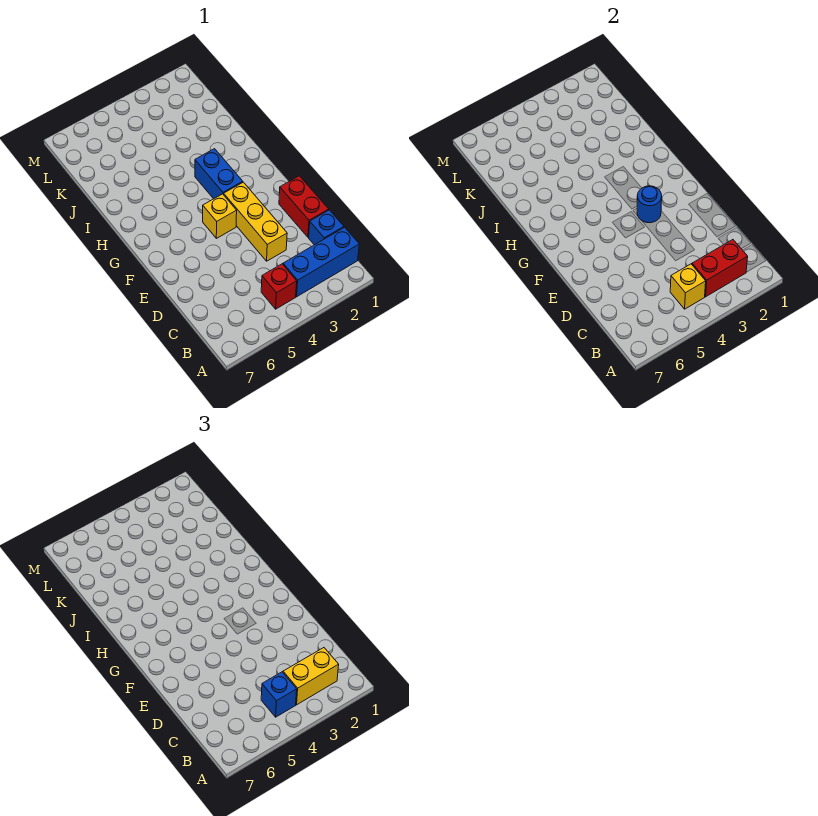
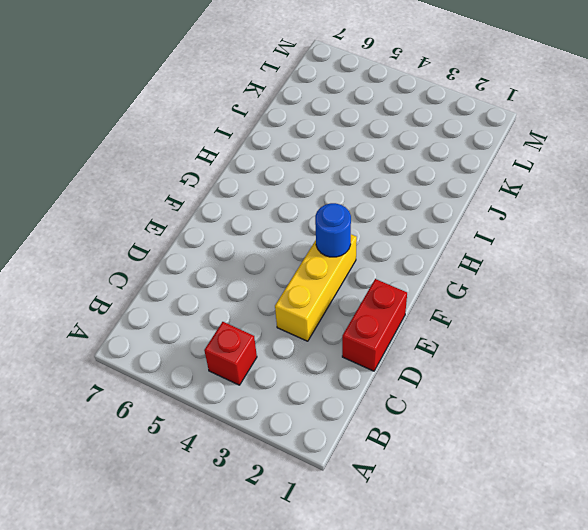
none -> blue brick B1:B3 level 1
none -> blue brick C1 level 1
none -> yellow brick F4 level 1

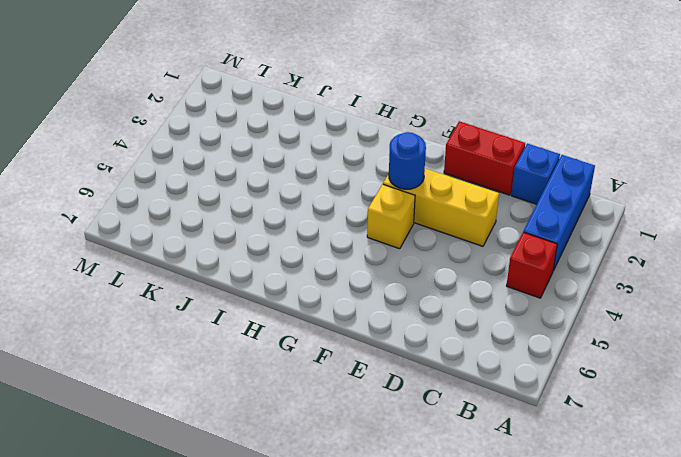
none -> blue brick G3:H3 level 1
none -> red brick B2:B3 level 2
none -> yellow brick B4 level 2

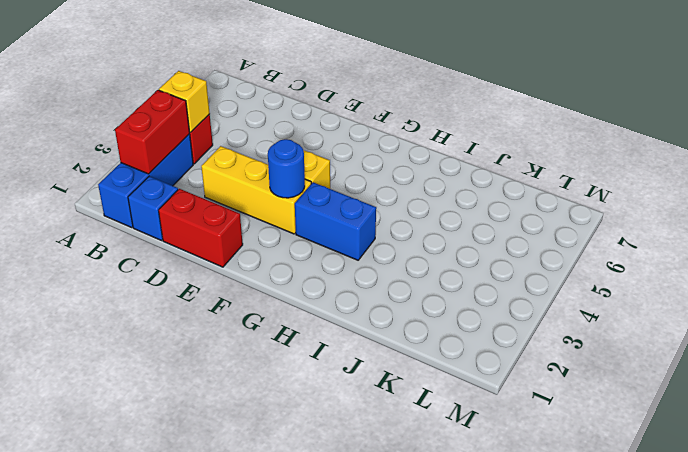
none -> yellow brick B2:B3 level 3
none -> blue brick B4 level 3

